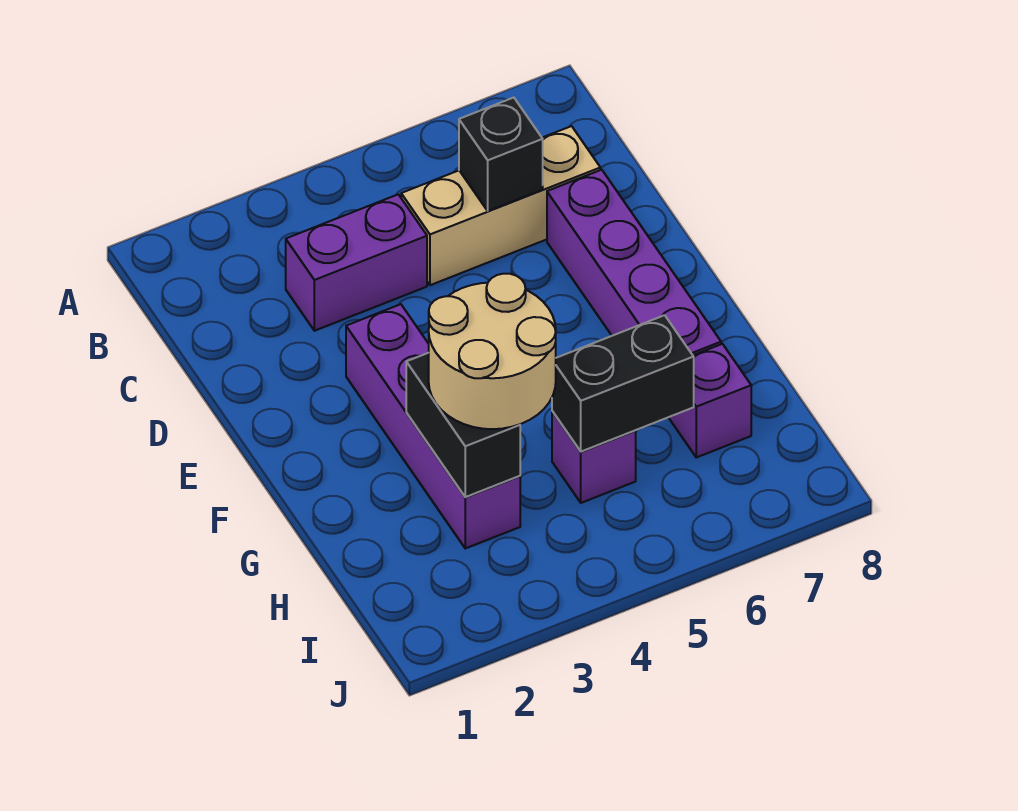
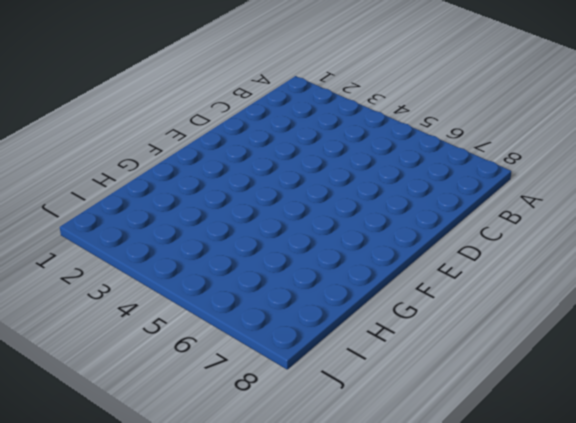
none -> purple brick C3:C4 level 1
none -> tan brick C5:C7 level 1

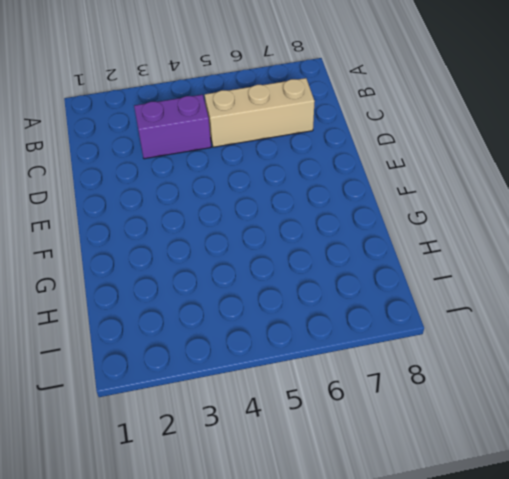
none -> purple brick D7:G7 level 1
none -> purple brick E3:H3 level 1

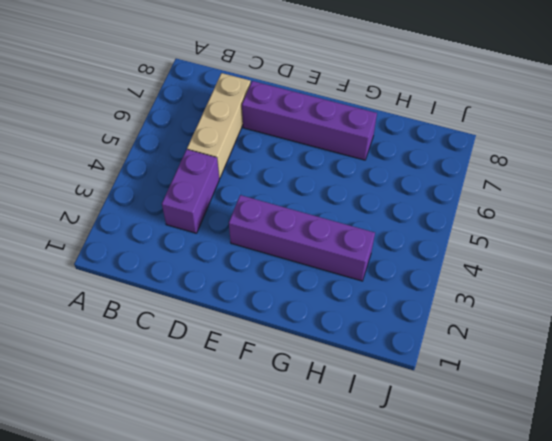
none -> purple brick H5 level 1
none -> purple brick H7 level 1

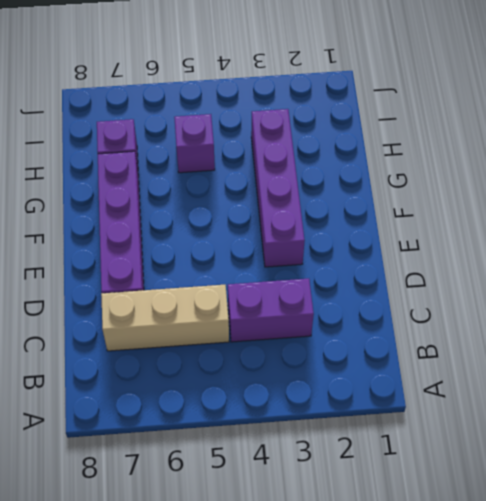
none -> black brick C6 level 2
none -> black brick G3:H3 level 2

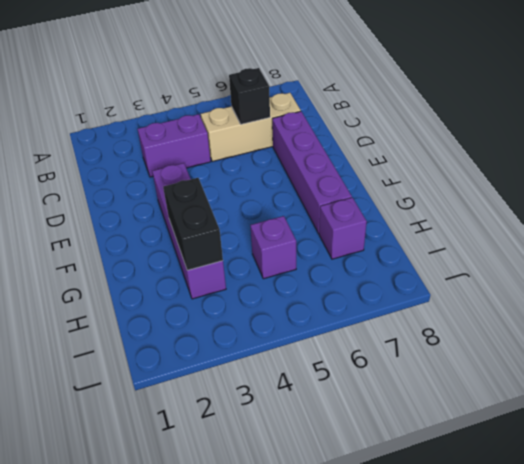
none -> black brick H5:H6 level 2
none -> tan round brick G3:H4 level 3

